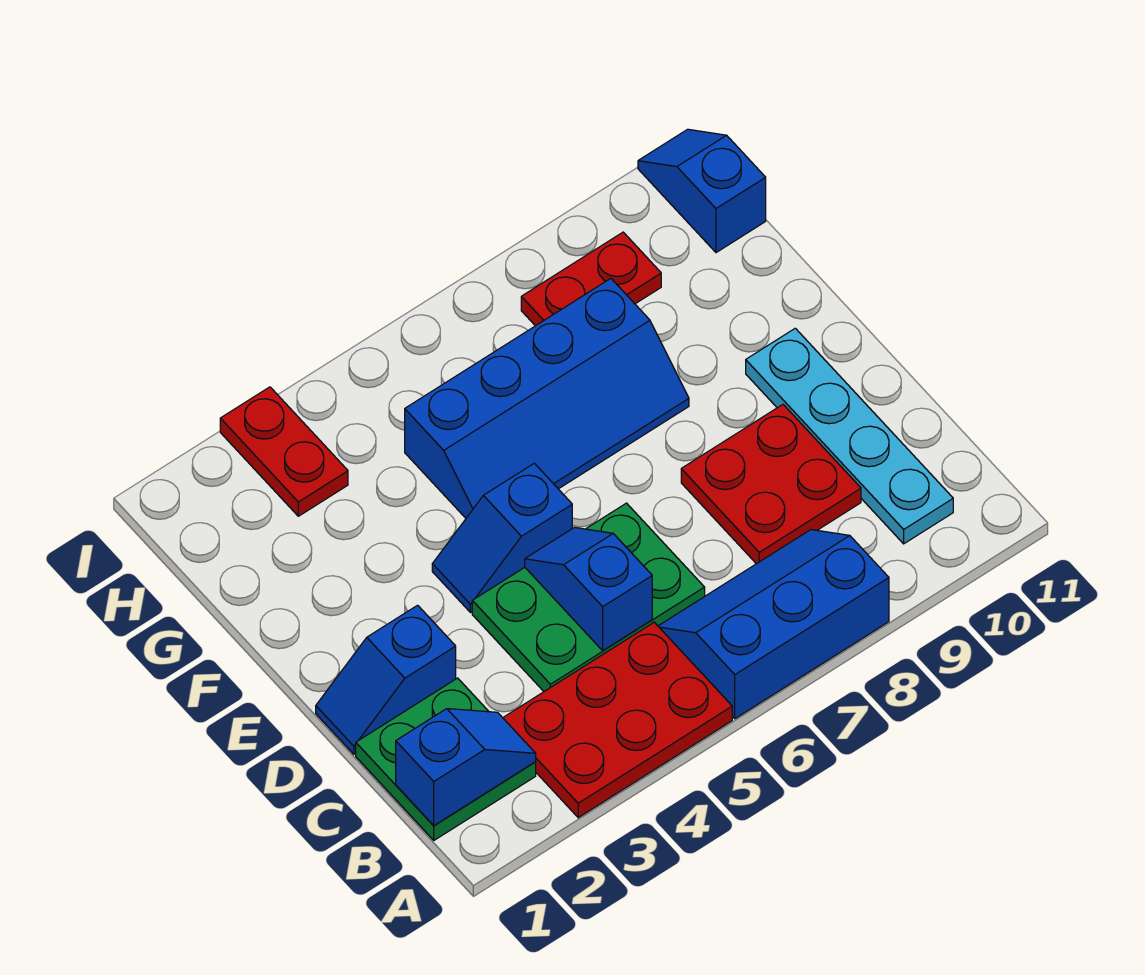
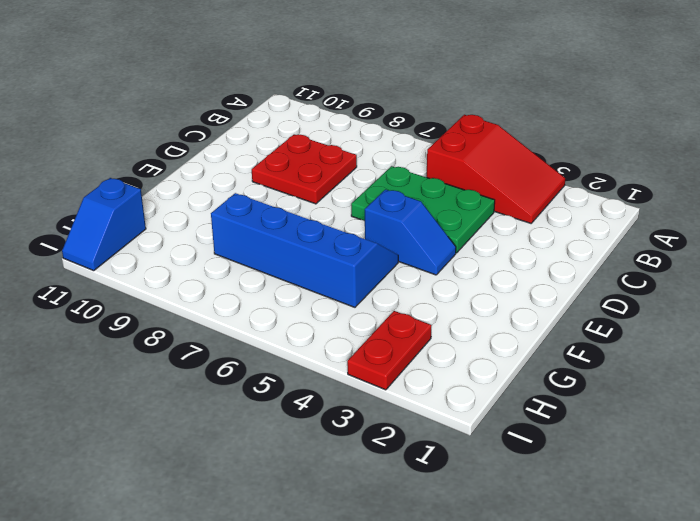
red slope A3:B5 level 1 top 5 -> red plate A3:B5 level 1
none -> blue slope A6:B8 level 1 top A
none -> green plate B1:C2 level 1
none -> cyan plate B10:E10 level 1

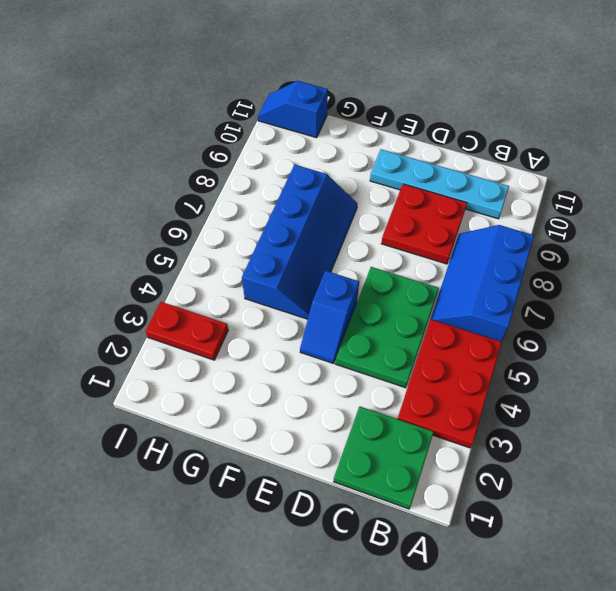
none -> blue slope D1:D2 level 1 top 2
none -> red plate H8:H9 level 1
none -> blue slope B1:B2 level 2 top 1

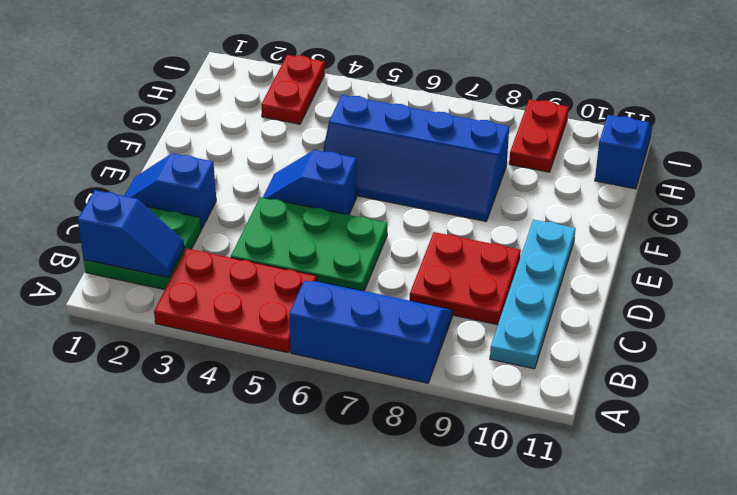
red plate H9:I9 level 1 -> red plate H8:H9 level 1
none -> blue slope C5:D5 level 2 top C

